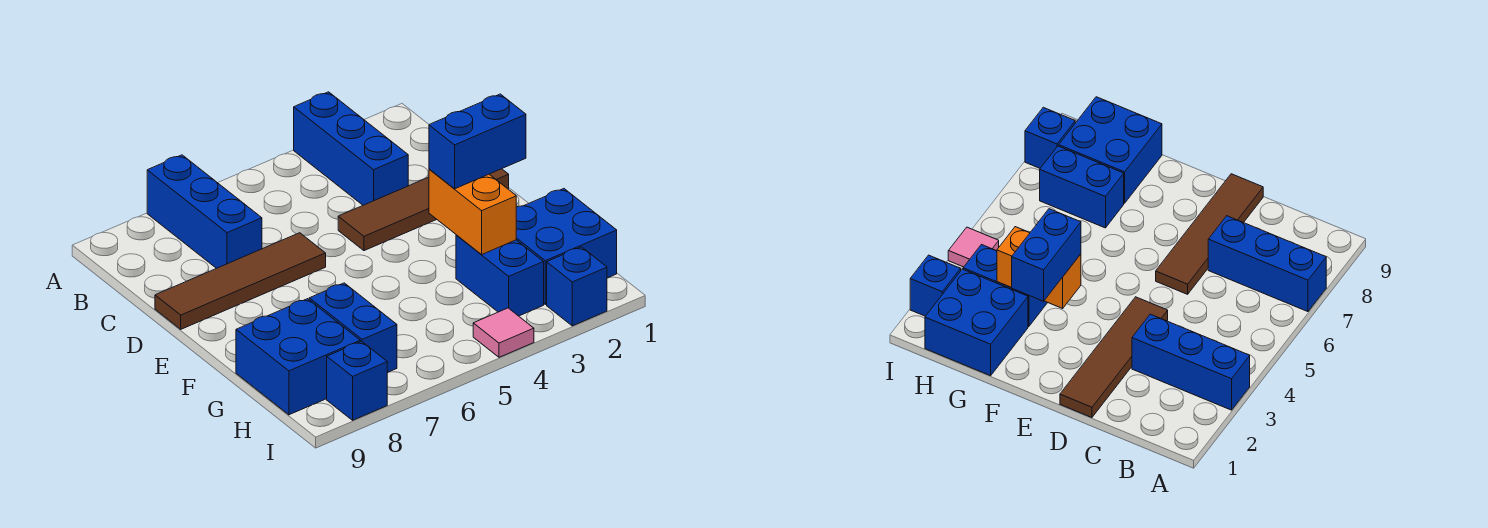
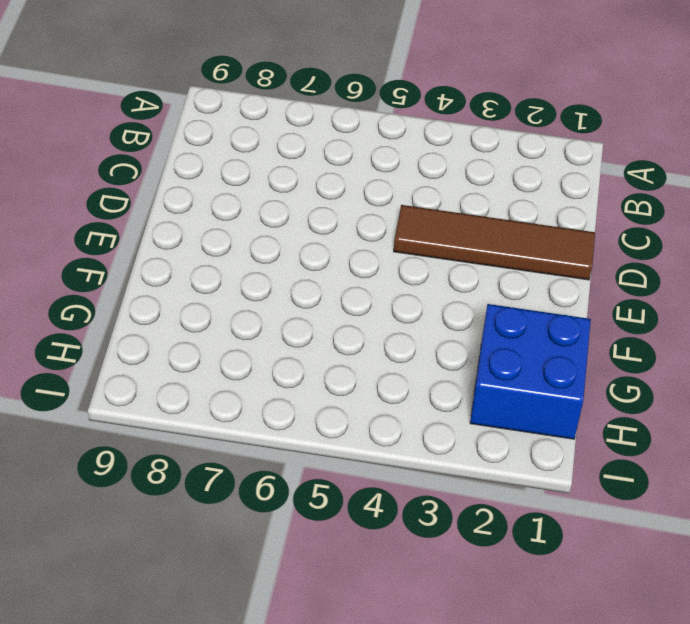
none -> blue brick A3:C3 level 1
none -> blue brick A7:C7 level 1
none -> brown tile D6:D9 level 1

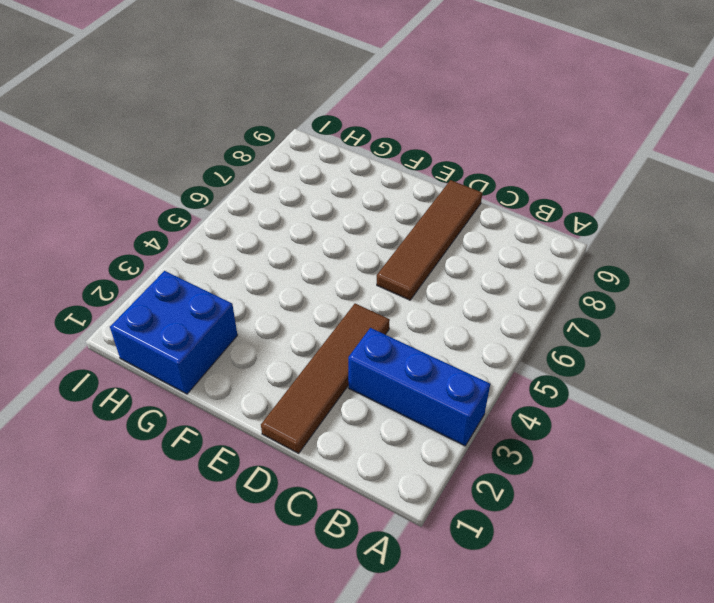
none -> blue brick A7:C7 level 1
none -> blue brick G3:H3 level 1
none -> blue brick G7:H7 level 1

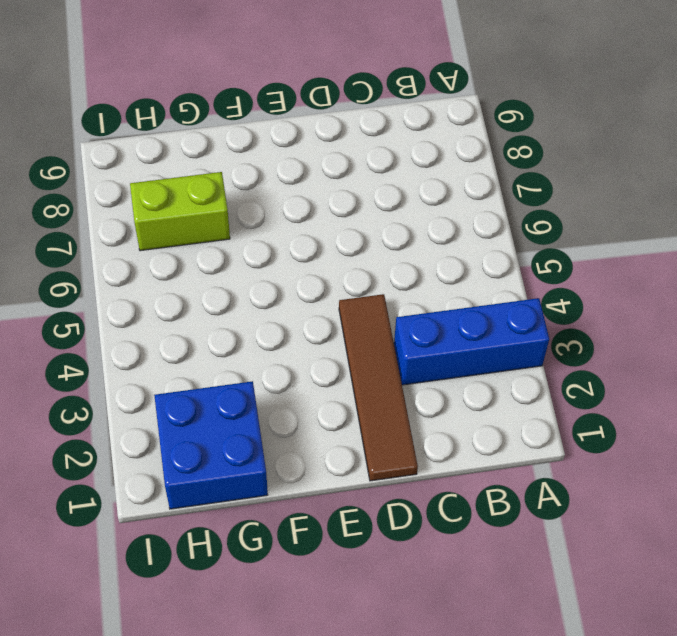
lime brick G7:H7 level 1 -> blue brick G7:H7 level 1
none -> blue brick A7:C7 level 1
none -> brown tile D6:D9 level 1
none -> blue brick G3:H3 level 1

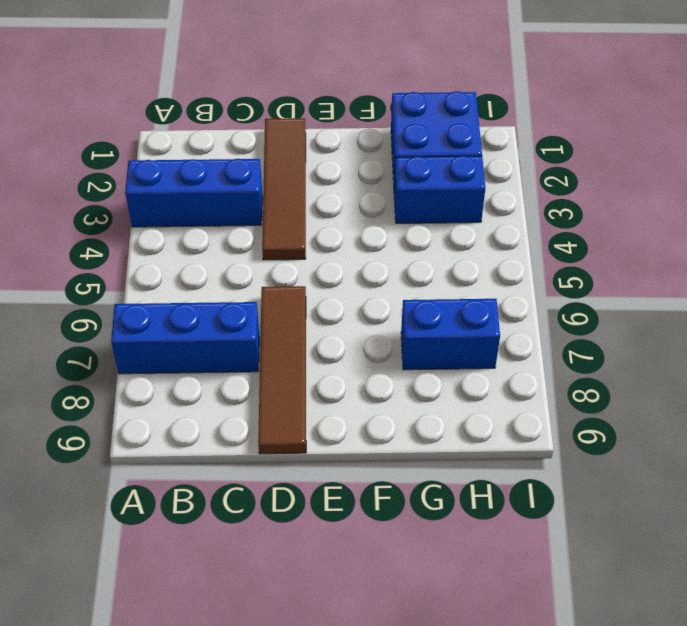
none -> blue brick G8:H9 level 1
none -> blue brick I2 level 1
none -> pink tile I4 level 1

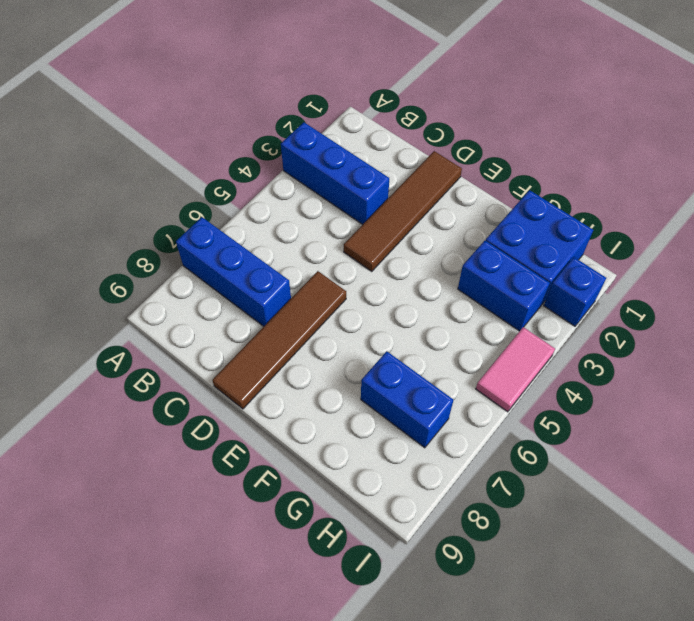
pink tile I4:I5 level 1 -> pink tile I4 level 1
none -> blue brick G8:H9 level 1
none -> blue brick I8 level 1
none -> orange brick F3:G3 level 2

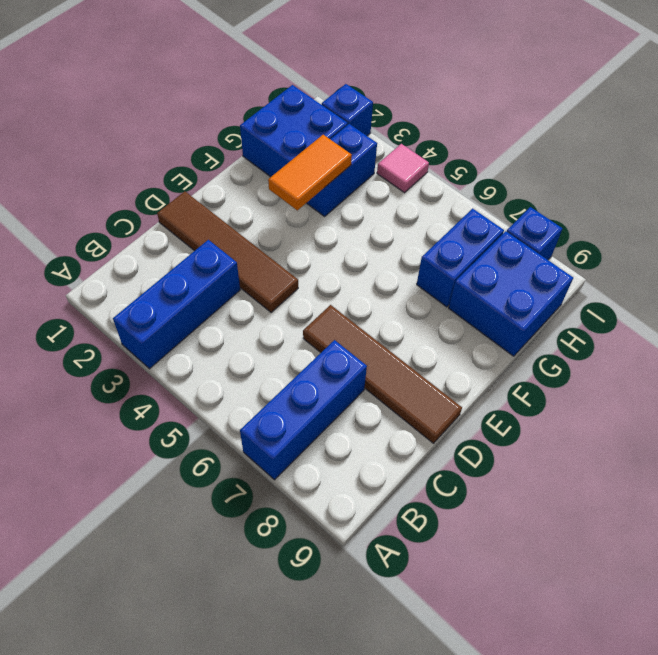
orange tile F3:G3 level 2 -> orange brick F3:G3 level 2
none -> blue brick F2:F3 level 3

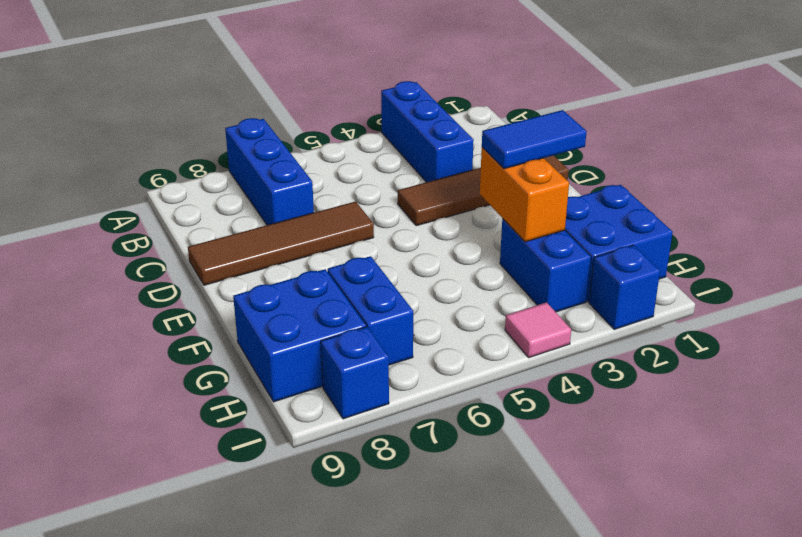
blue tile F2:F3 level 3 -> blue brick F2:F3 level 3

